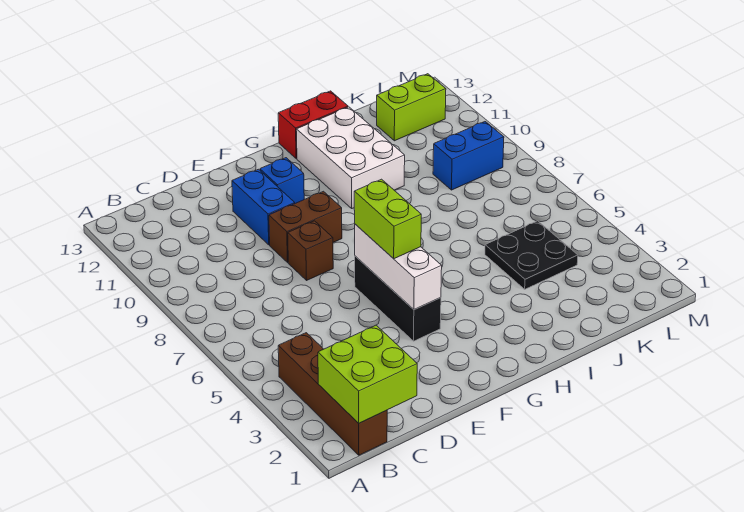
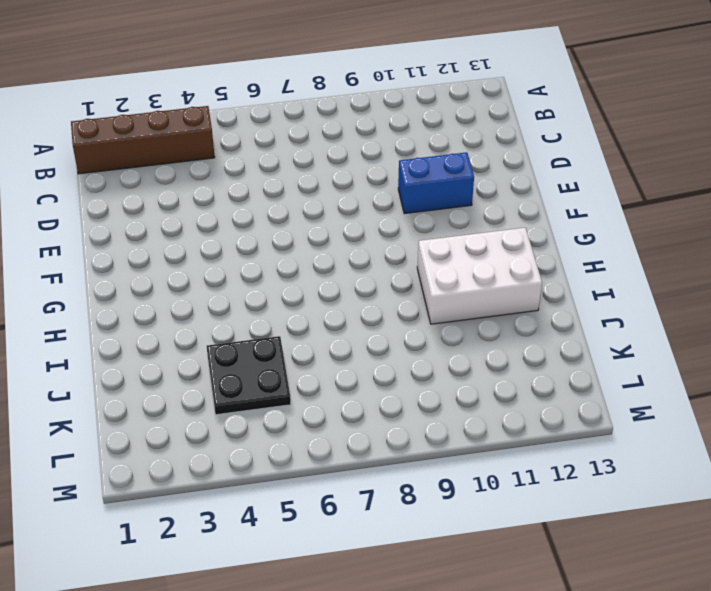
none -> brown brick E8 level 1
none -> brown brick E9:F9 level 1
none -> black brick F4:F6 level 1

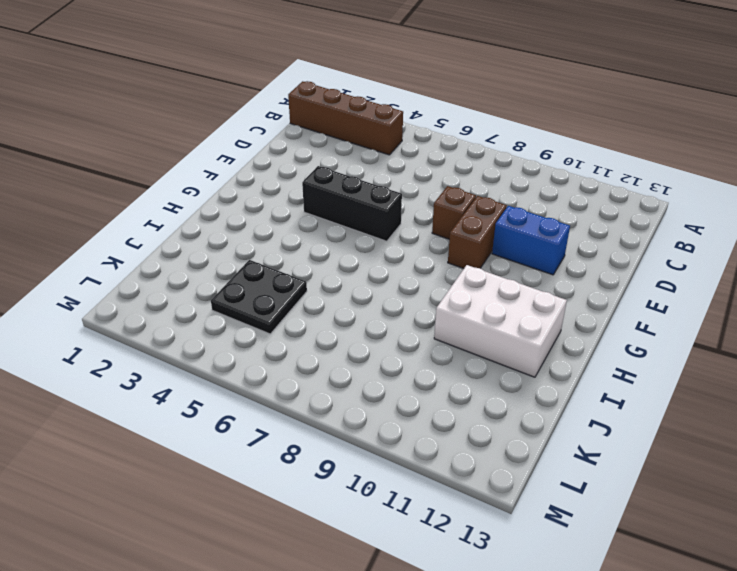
none -> blue brick F11 level 1
none -> red brick H13:I13 level 1
none -> blue brick K9:L9 level 1

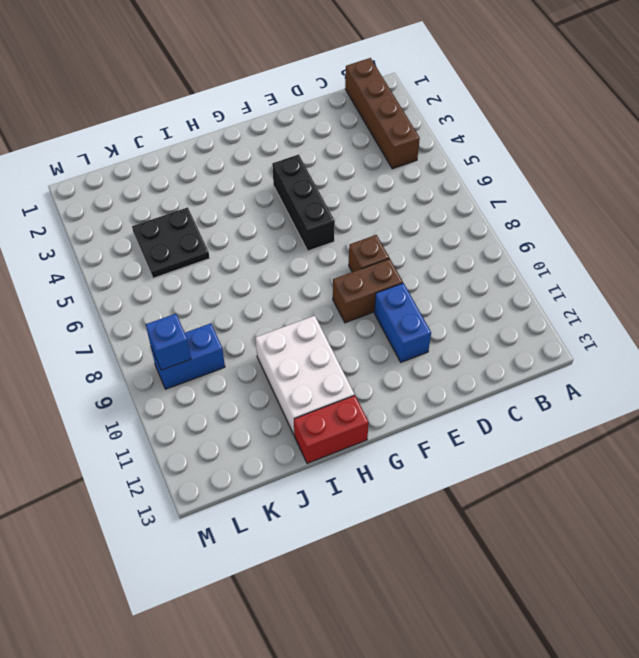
blue brick L9 level 2 -> blue brick F11 level 1
none -> lime brick K12:L12 level 1
none -> lime brick B1:C2 level 2
none -> white brick F4:F6 level 2

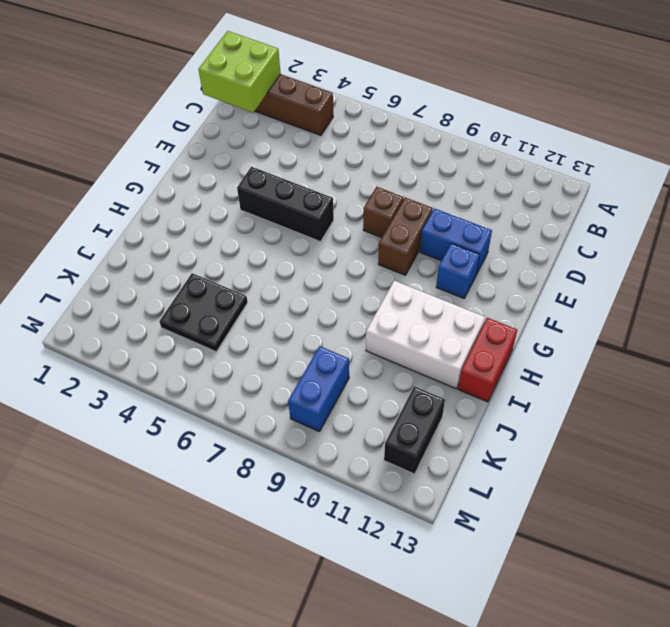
black brick K12:L12 level 1 -> lime brick K12:L12 level 1
none -> white brick F4:F6 level 2
none -> lime brick F5:F6 level 3

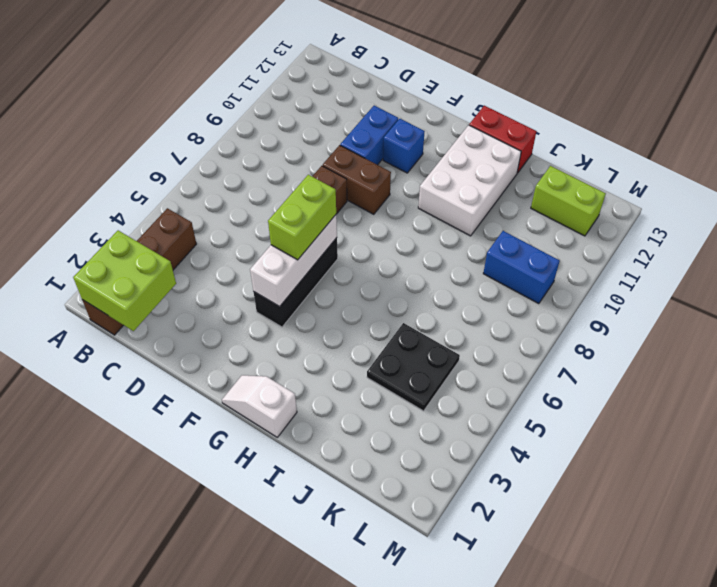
white slope G1:H1 level 1 top H -> none

